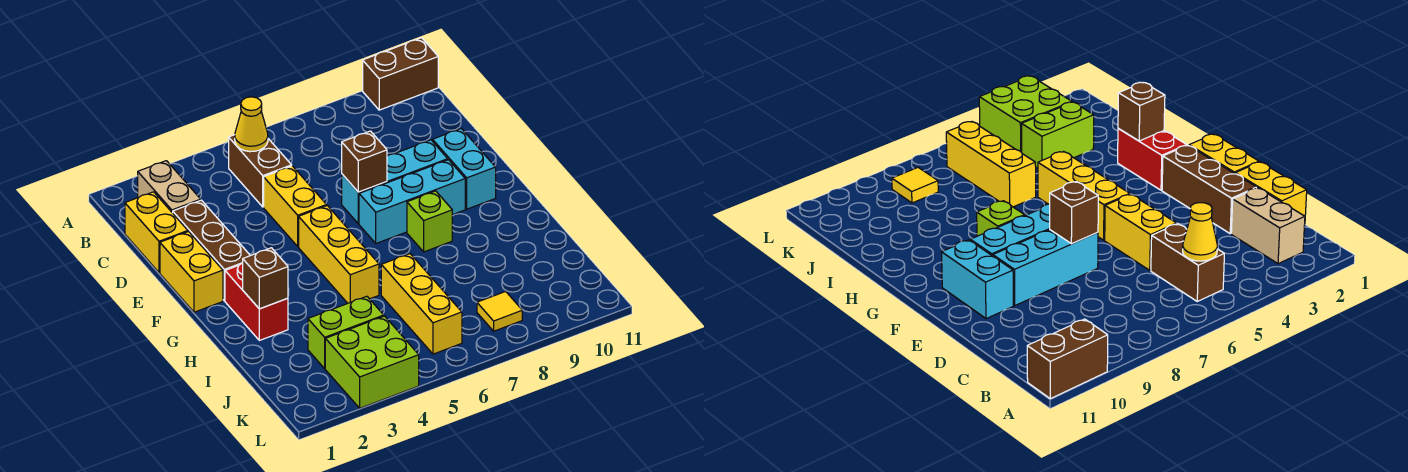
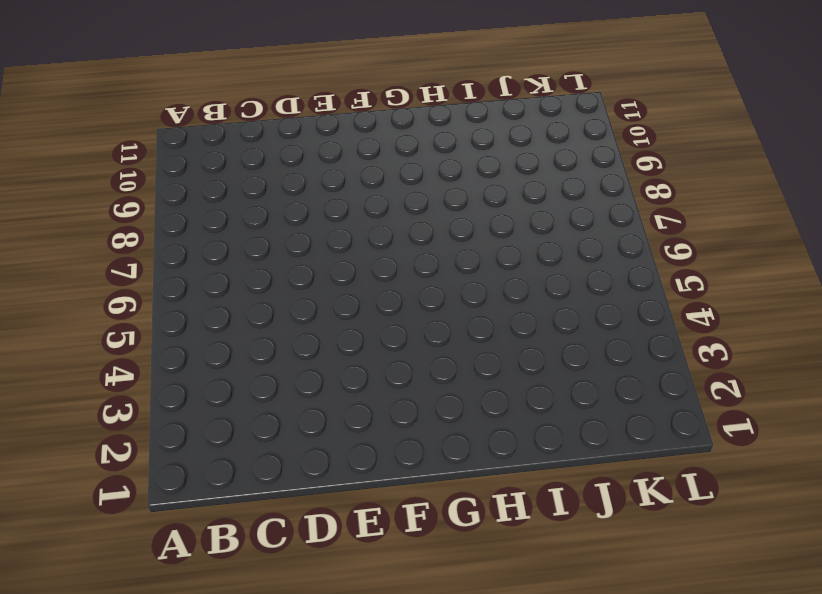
none -> brown brick A10:A11 level 1
none -> tan brick B2:C2 level 1
none -> brown brick B5:C5 level 1

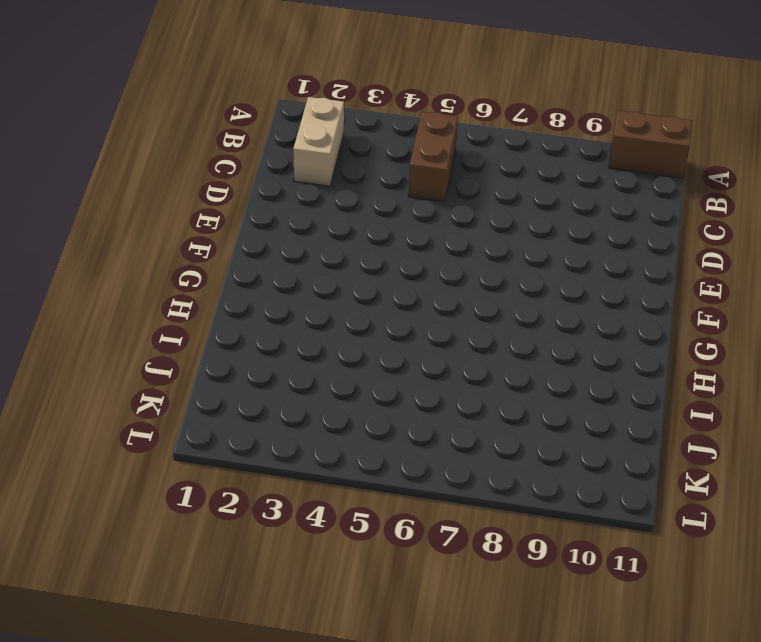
none -> yellow brick C1:D1 level 1
none -> brown brick D2:F2 level 1
none -> yellow brick D5:E5 level 1

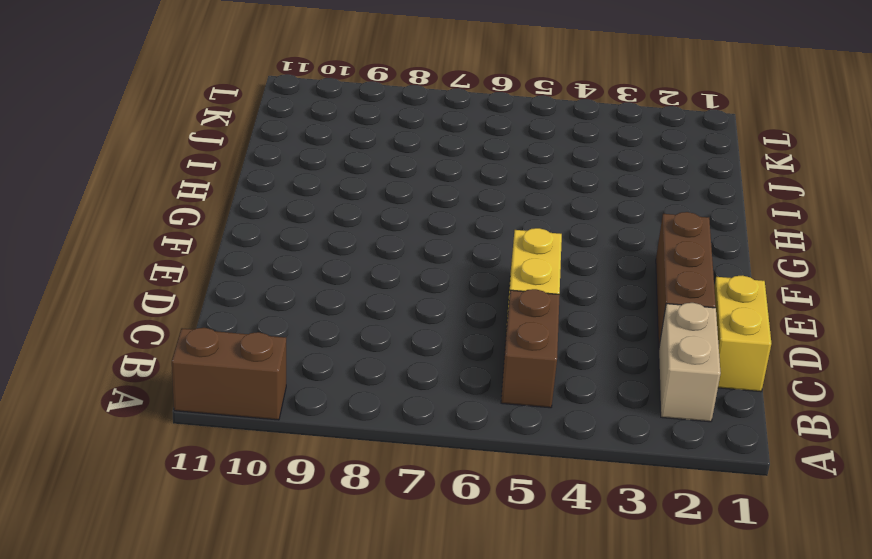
none -> yellow brick E1:F1 level 1
none -> cyan brick E7:E9 level 1
none -> cyan brick E10:F10 level 1

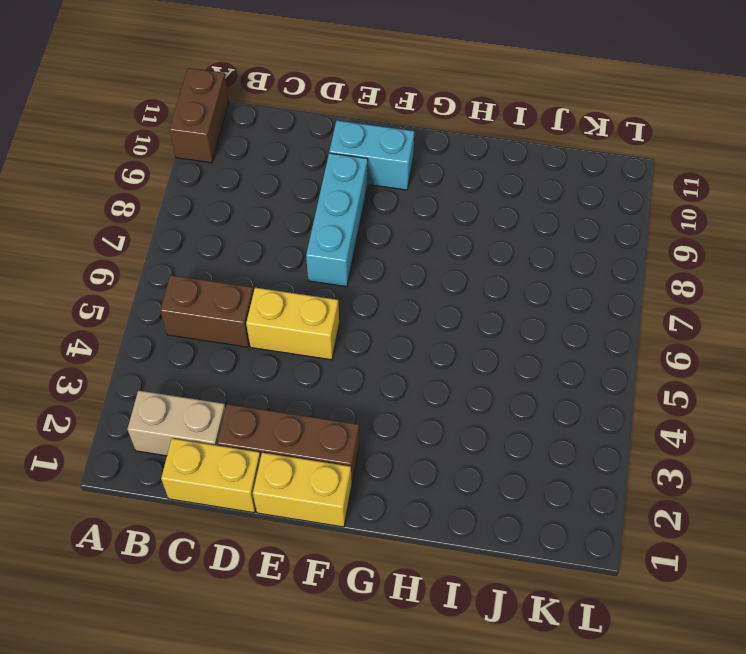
none -> yellow brick F5:H5 level 1
none -> cyan brick F7:F9 level 1
none -> red brick G2:H2 level 1

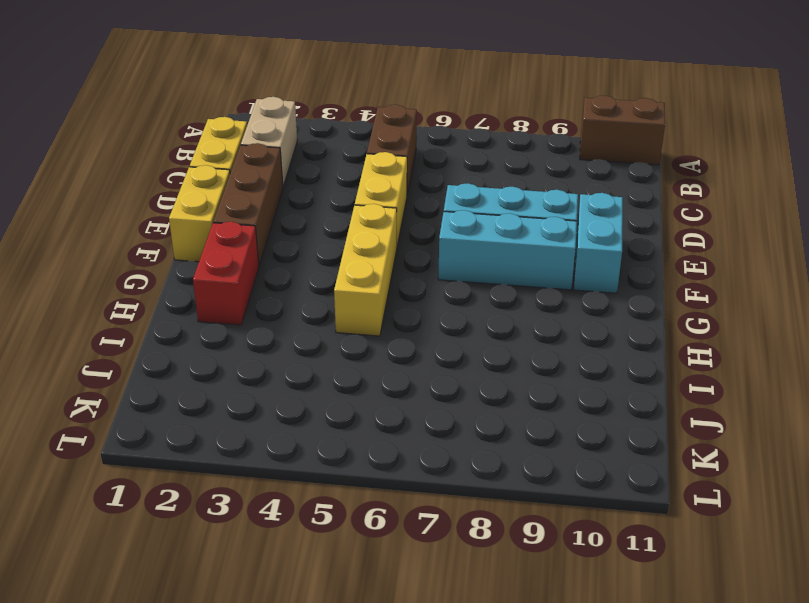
none -> lime brick G8 level 1
none -> yellow brick I6:K6 level 1
none -> lime brick J3:J4 level 1

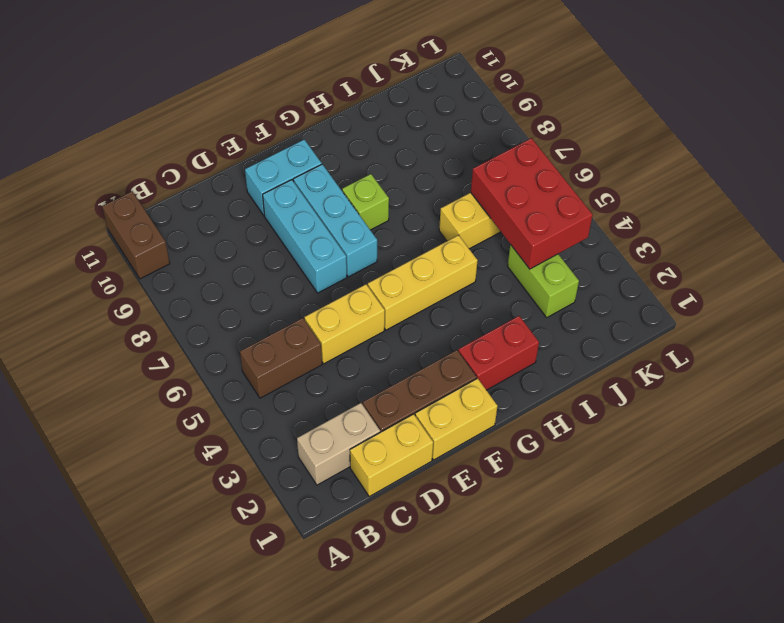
red brick J4:K6 level 2 -> none
none -> lime brick K3:L4 level 1
none -> yellow tile K8 level 1
none -> yellow cone B5 level 2

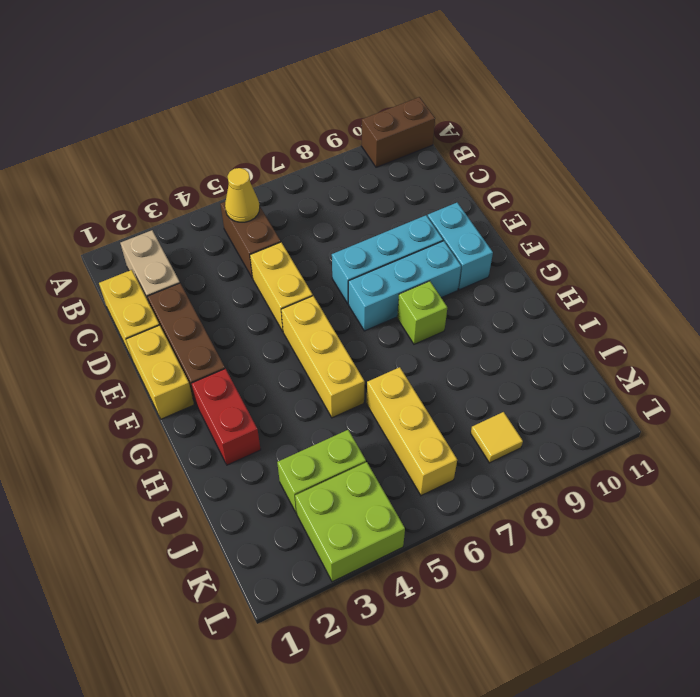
none -> brown brick E7 level 2
none -> brown brick H2 level 2

